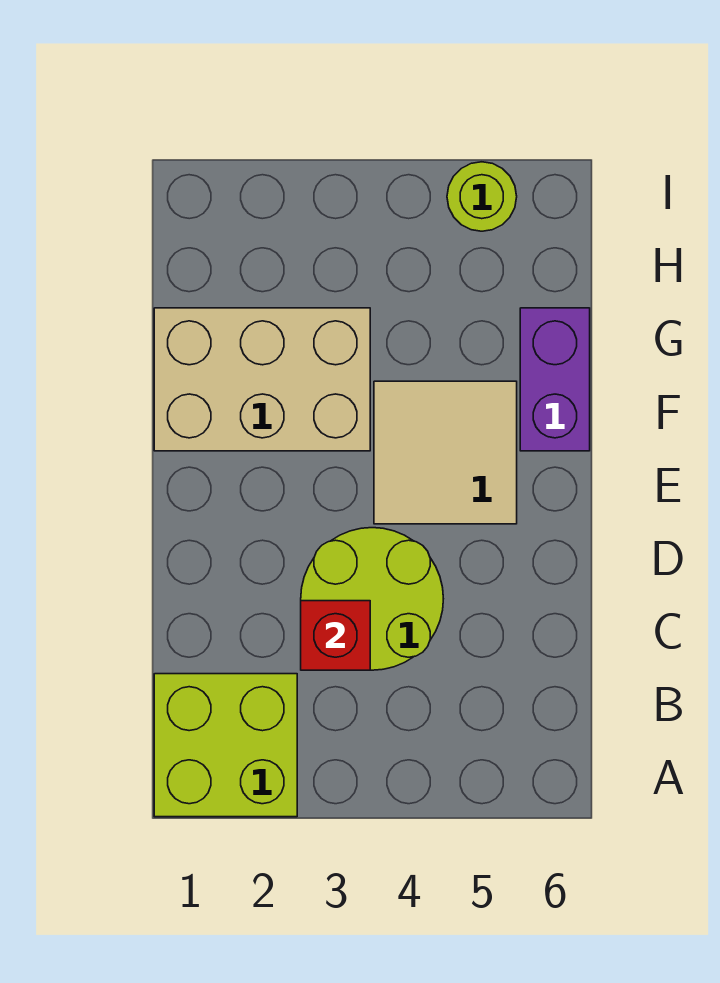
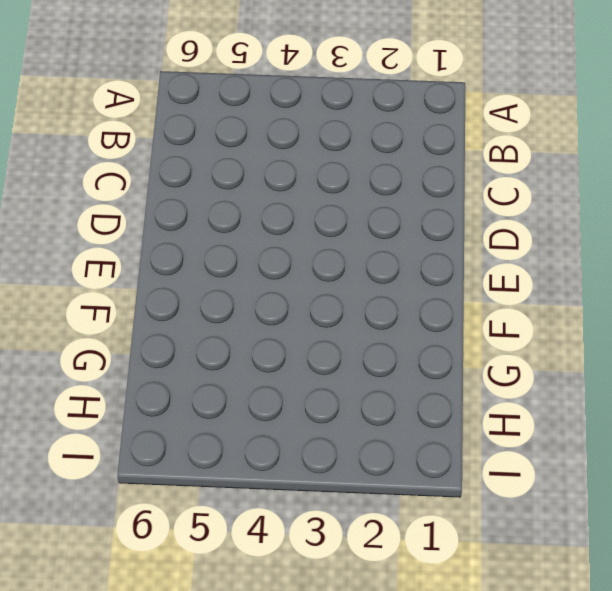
none -> lime brick A1:B2 level 1
none -> lime round brick C3:D4 level 1

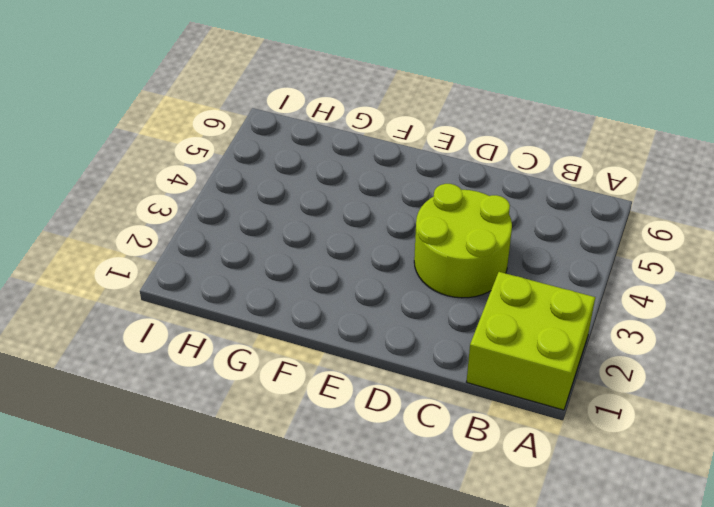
none -> tan tile E4:F5 level 1
none -> tan brick F1:G3 level 1

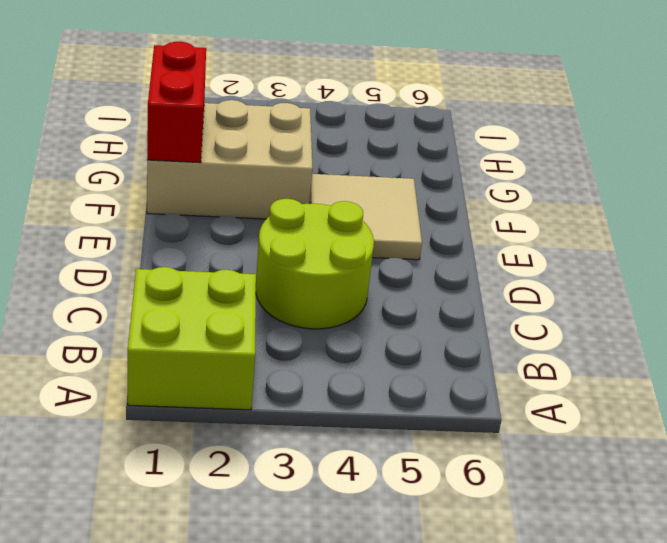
red brick F1:G1 level 2 -> none
none -> purple brick F6:G6 level 1
none -> lime round brick I5 level 1

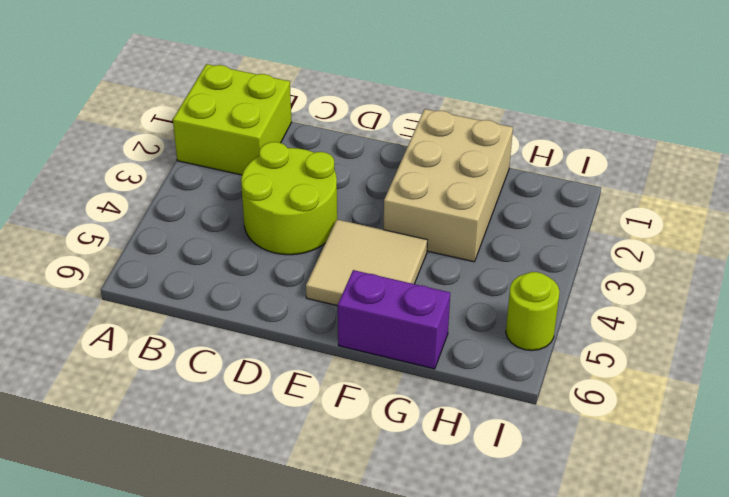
none -> red brick C3 level 2

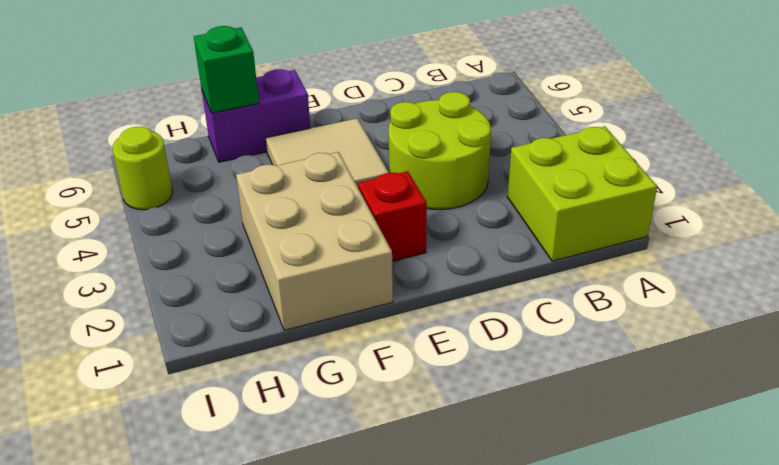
red brick E2 level 1 -> red brick C3 level 2
green brick G6 level 2 -> none

